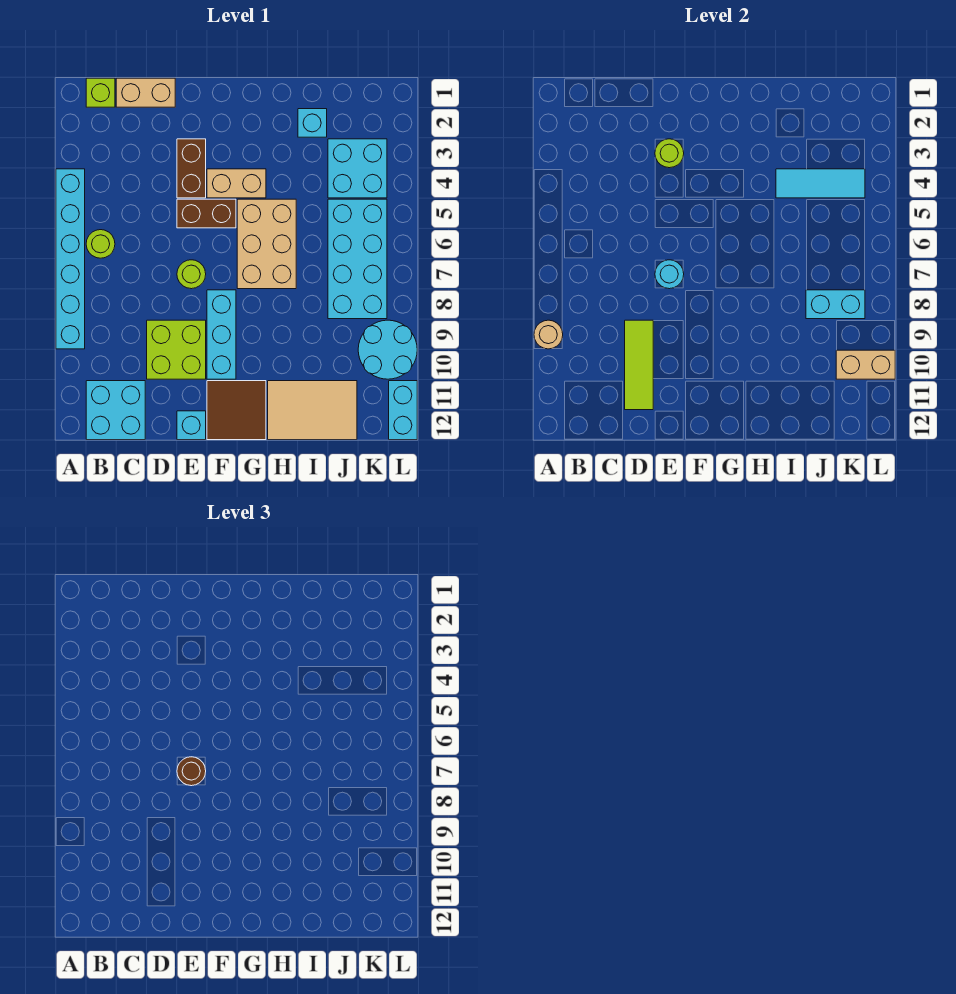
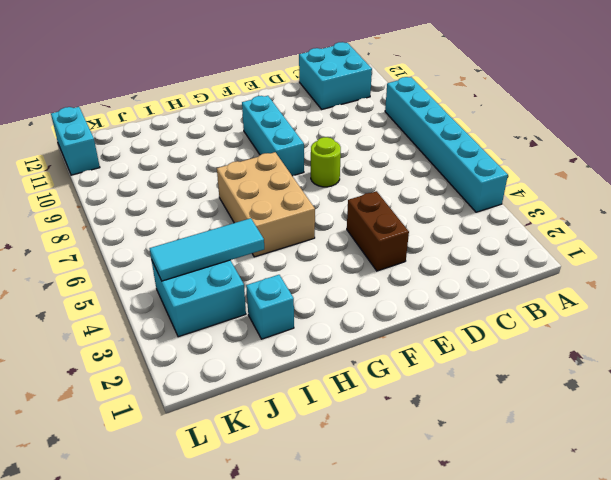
none -> lime brick B1 level 1
none -> lime round brick B6 level 1
none -> tan brick C1:D1 level 1

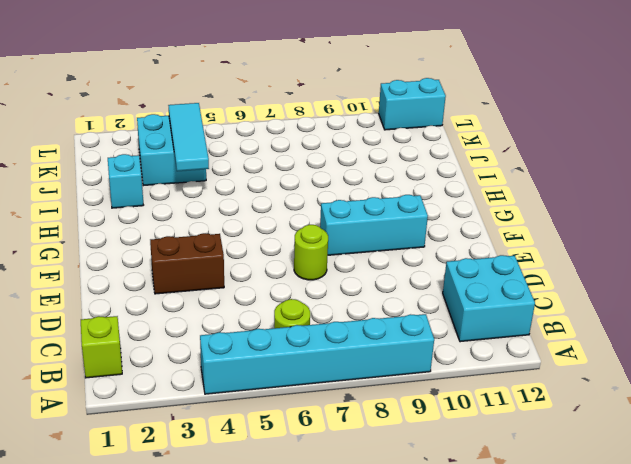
none -> tan brick C1:D1 level 1
none -> lime brick D9:E10 level 1
none -> brown brick E5:F5 level 1

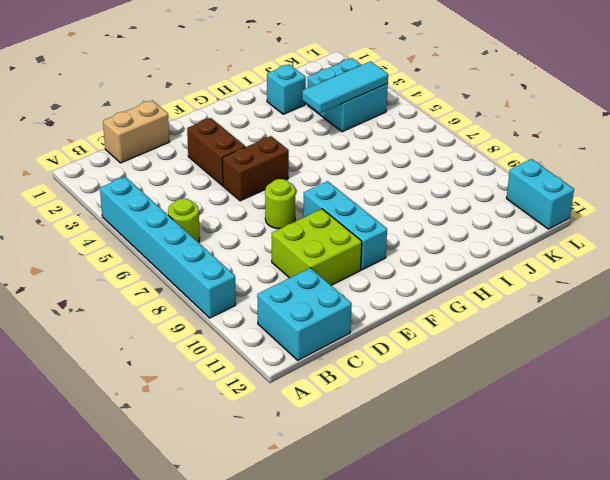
none -> lime brick B1 level 1
none -> cyan brick E12 level 1
none -> tan brick F4:G4 level 1

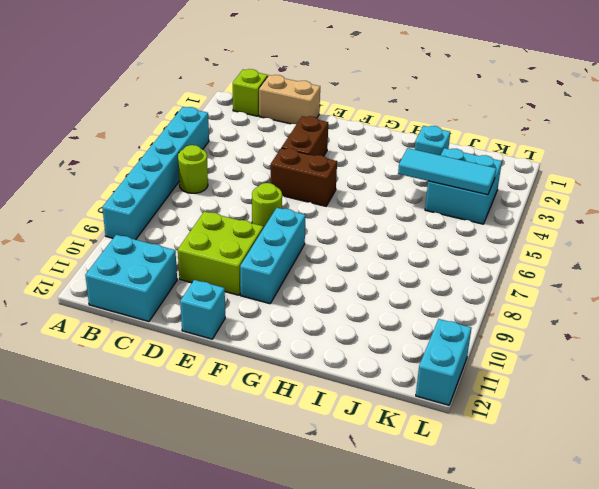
none -> tan brick F4:G4 level 1
none -> brown tile F11:G12 level 1
none -> tan brick G5:H7 level 1

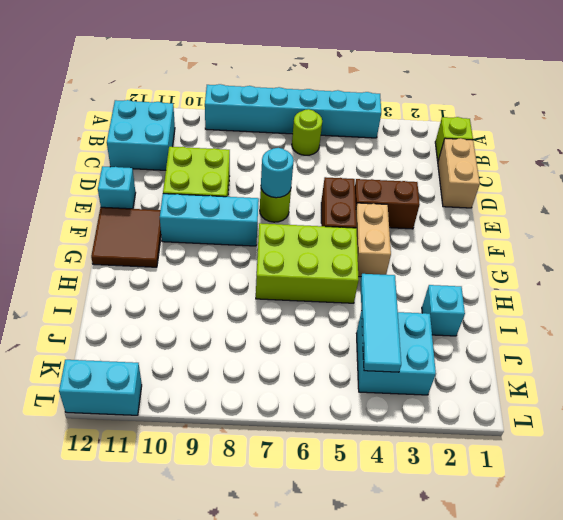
lime brick G5:H7 level 1 -> tan brick G5:H7 level 1
none -> tan tile H11:J12 level 1
none -> cyan brick J5:K8 level 1
none -> cyan round brick K9:L10 level 1

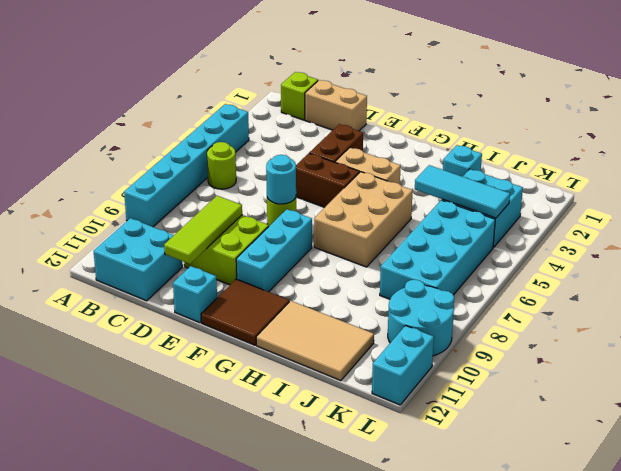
none -> tan round brick A9 level 2
none -> lime round brick E3 level 2
none -> cyan brick J8:K8 level 2

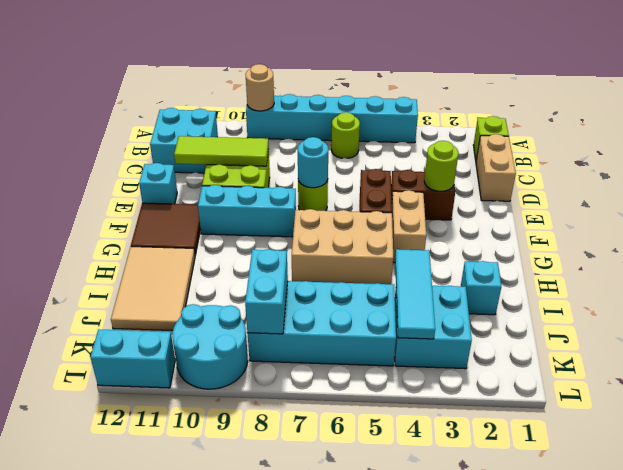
none -> tan brick K10:L10 level 2
none -> brown round brick E7 level 3

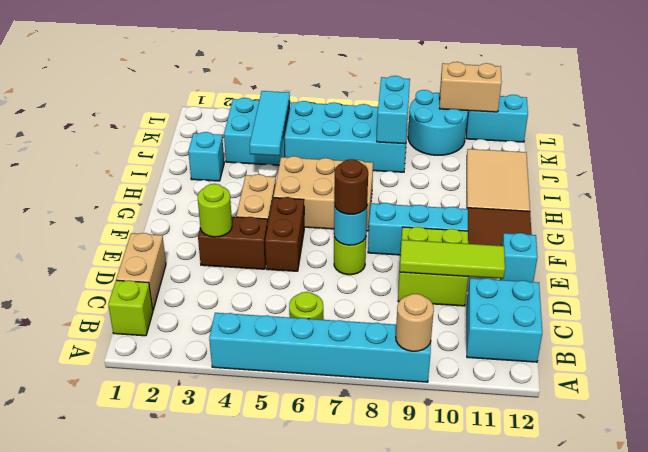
tan brick L10:L11 level 2 -> tan brick K10:L10 level 2

